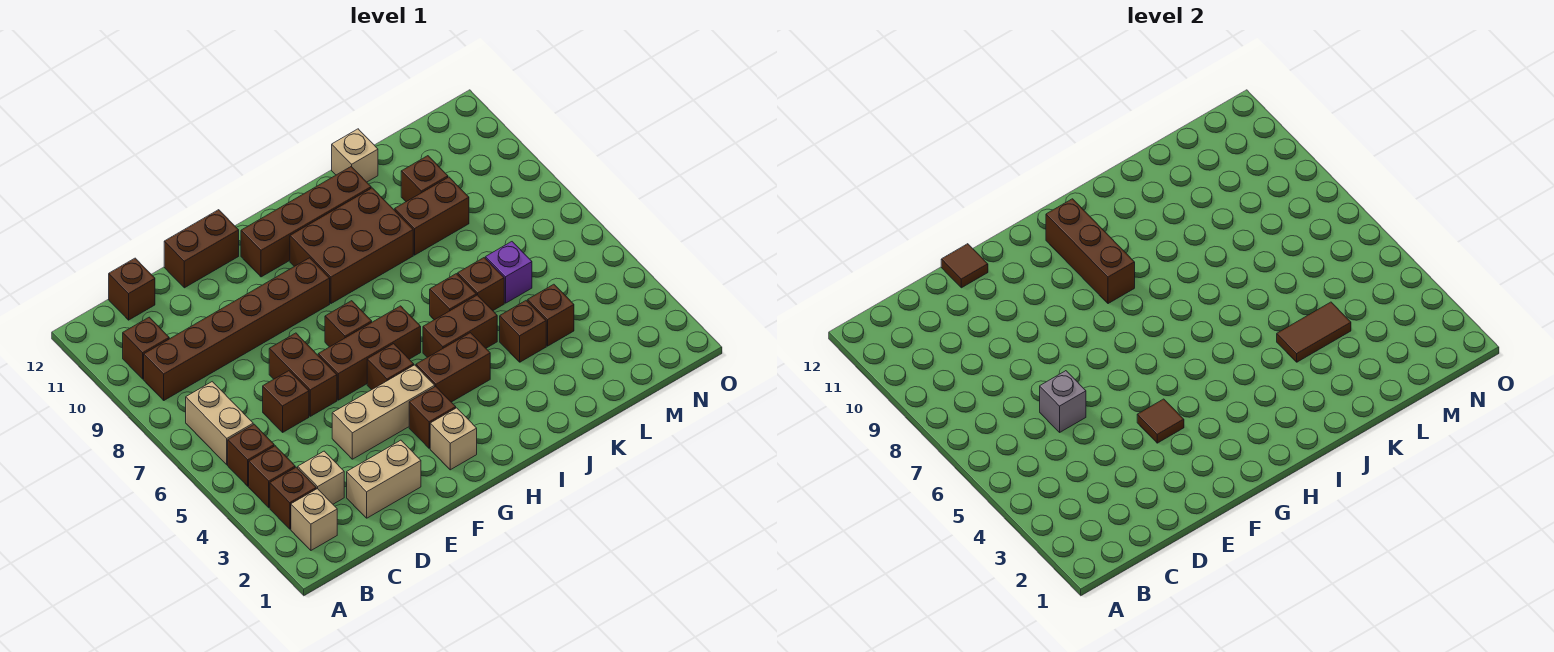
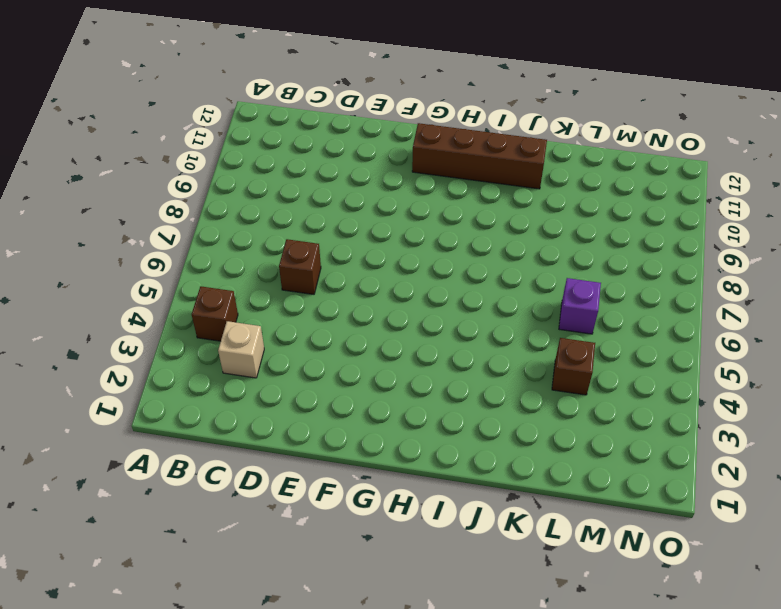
none -> tan brick B2 level 1
none -> brown brick B3 level 1
none -> brown brick B5 level 1
none -> tan brick B6:B7 level 1

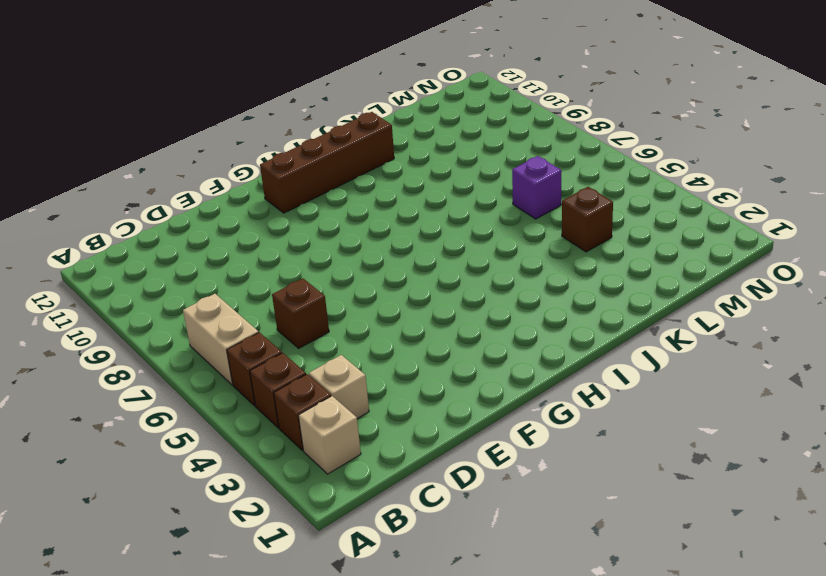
none -> brown brick B9:G9 level 1
none -> brown brick B10 level 1
none -> brown brick C12 level 1
none -> tan brick D2:E2 level 1

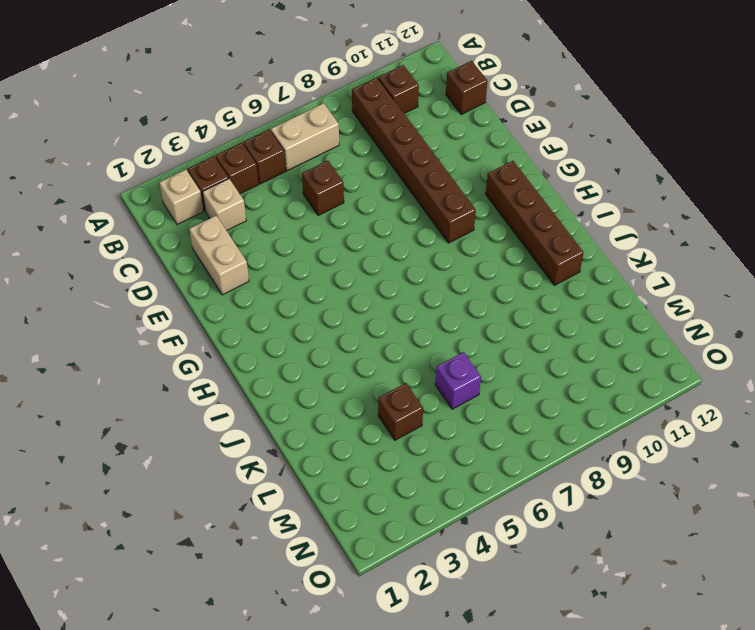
none -> tan brick E4:G4 level 1
none -> brown brick E6:E7 level 1
none -> brown brick E12:F12 level 1
none -> brown brick F6:H6 level 1

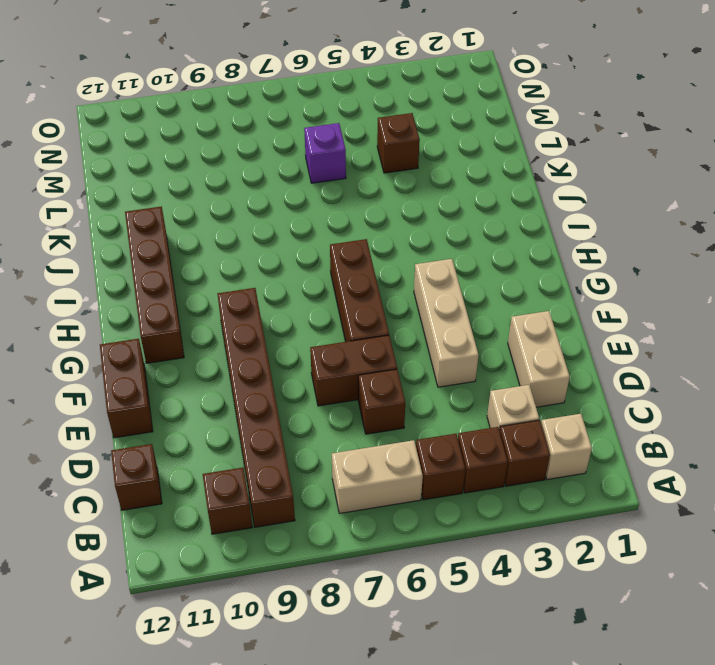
none -> tan brick G2 level 1
none -> brown brick G3 level 1
none -> brown brick G5 level 1
none -> brown brick G7 level 1

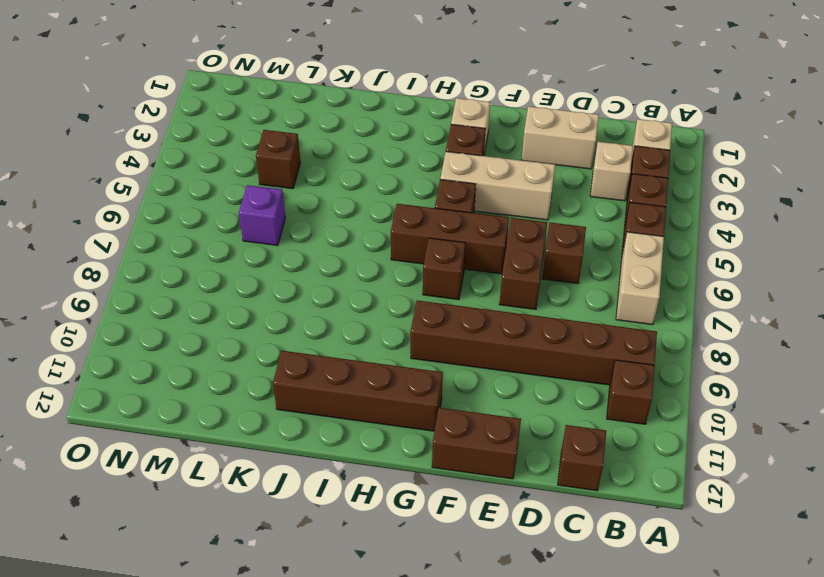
none -> brown brick H4:I4 level 1
none -> brown brick H9:J10 level 1
none -> brown brick I5:J5 level 1
none -> brown brick J6 level 1

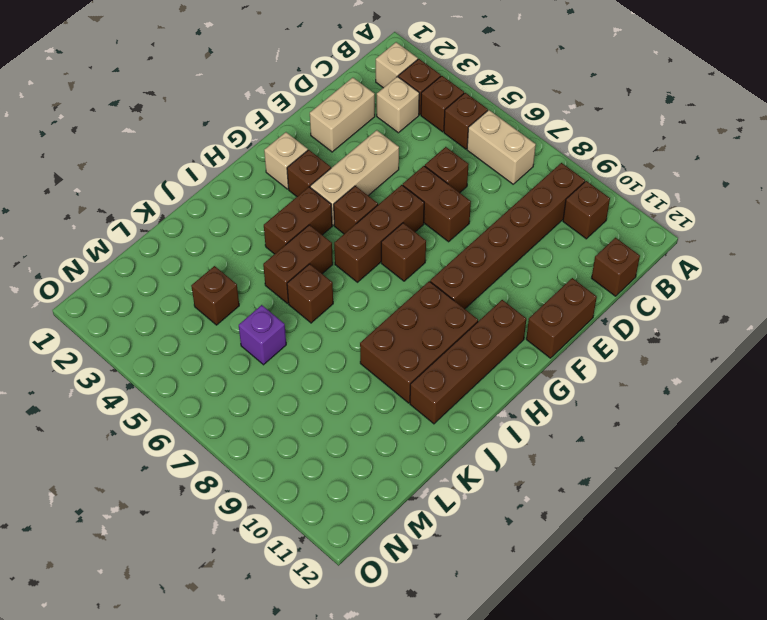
none -> brown brick K4 level 1
none -> brown brick K6 level 1
none -> brown brick K9:L9 level 1
none -> tan brick K12 level 1

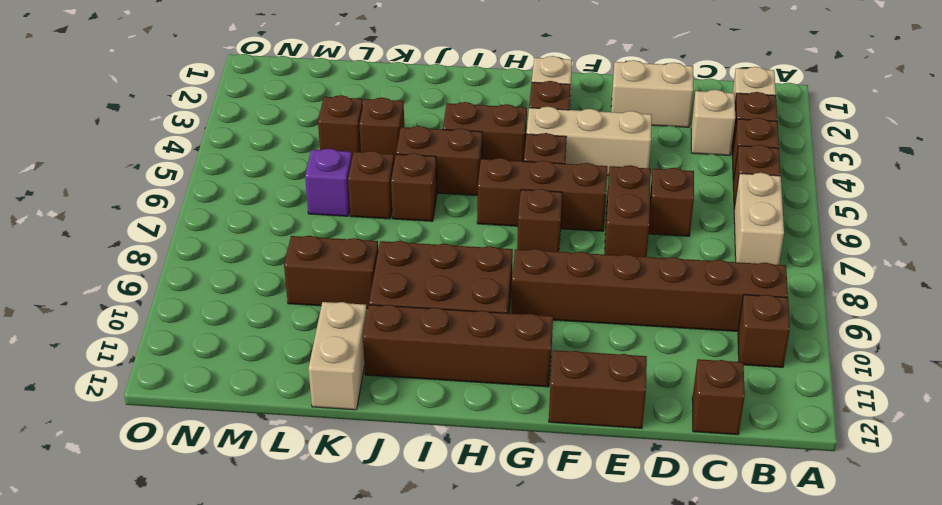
tan brick K11:K12 level 1 -> tan brick K12 level 1
none -> brown brick L10 level 1
none -> grey brick D6 level 2
none -> brown tile E12 level 2
none -> brown tile F4 level 2

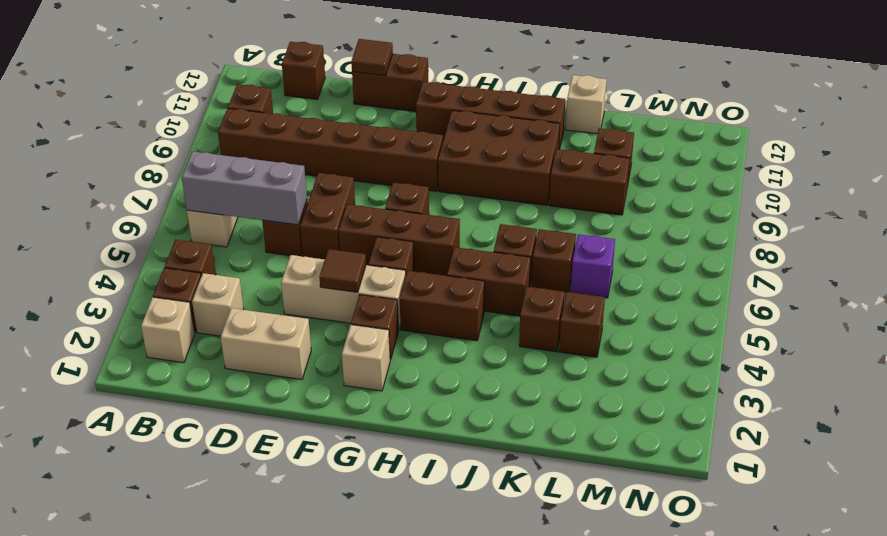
grey brick B6:D6 level 2 -> grey brick D6 level 2
none -> brown brick B5 level 1
none -> brown brick H9:H11 level 2
none -> brown tile K4:L4 level 2

